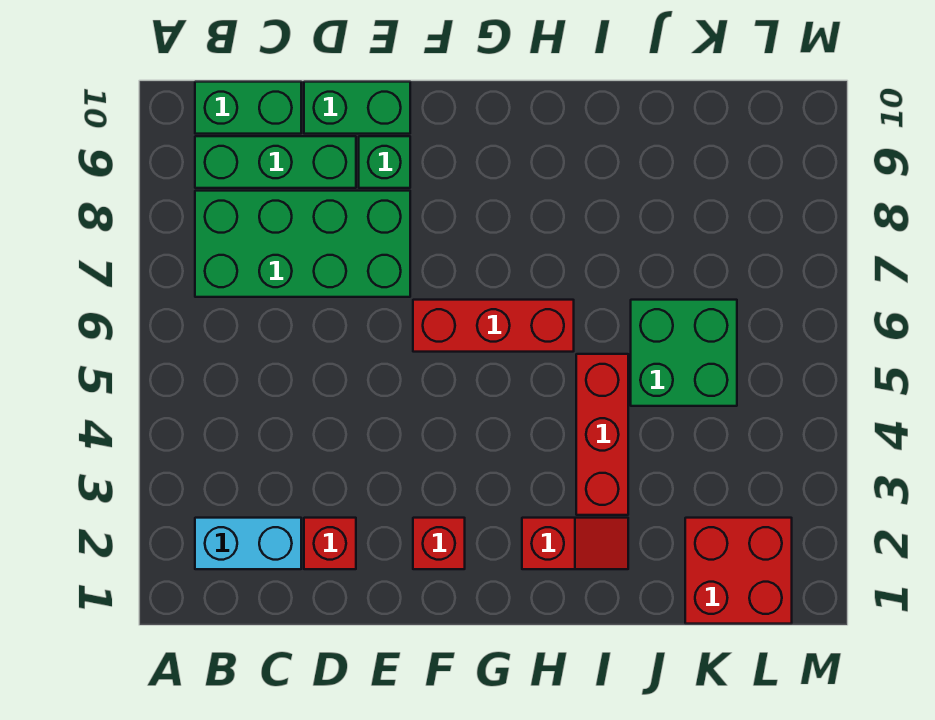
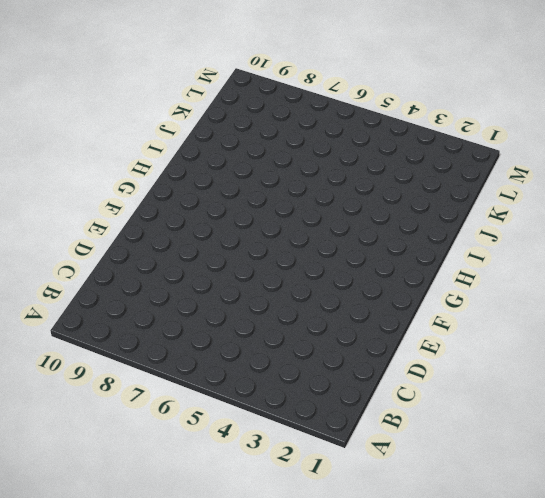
none -> cyan brick B2:C2 level 1
none -> green brick B7:E8 level 1
none -> green brick B9:D9 level 1

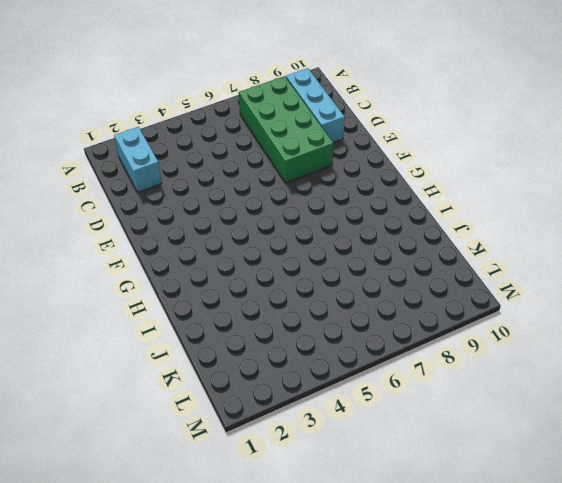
cyan brick B9:D9 level 1 -> green brick B9:D9 level 1
none -> green brick B10:C10 level 1
none -> red brick D2 level 1
none -> green brick D10:E10 level 1

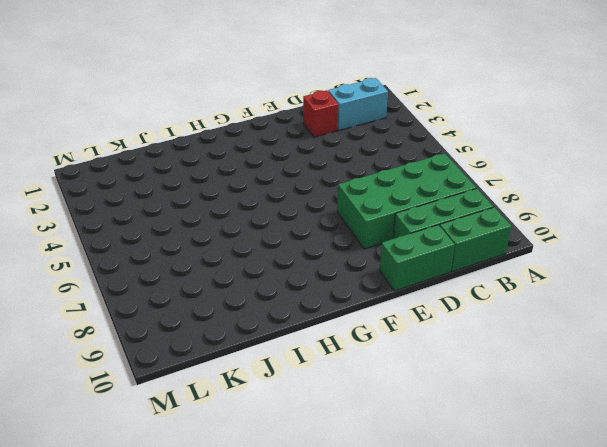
none -> green brick E9 level 1
none -> red brick F2 level 1
none -> red brick F6:H6 level 1

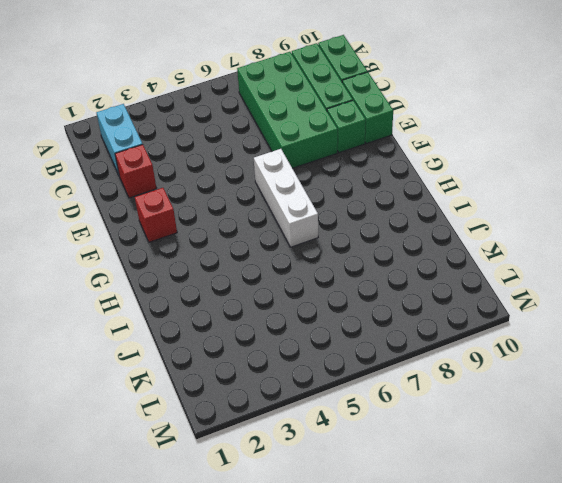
white brick F6:H6 level 1 -> red brick F6:H6 level 1
none -> red slope H2:I2 level 1 top H
none -> red brick I3:I5 level 1
none -> green brick J5:K6 level 1

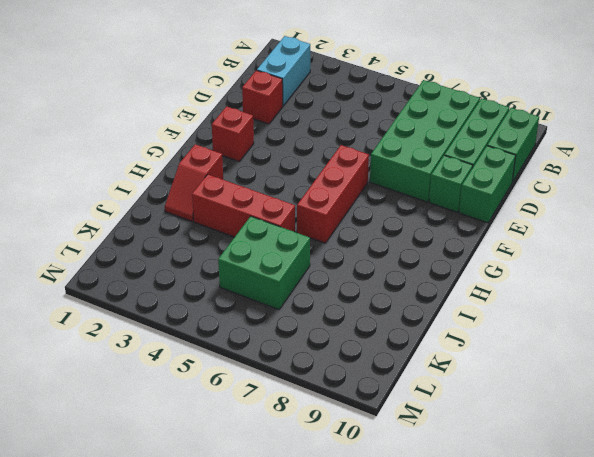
none -> red brick K1:L2 level 1

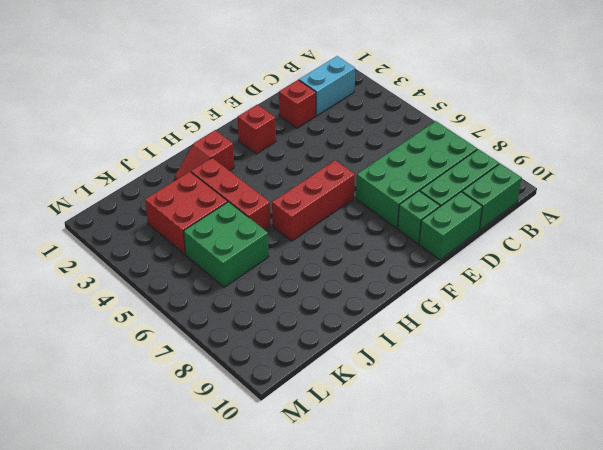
red brick J3:K4 level 1 -> red brick K1:L2 level 1

